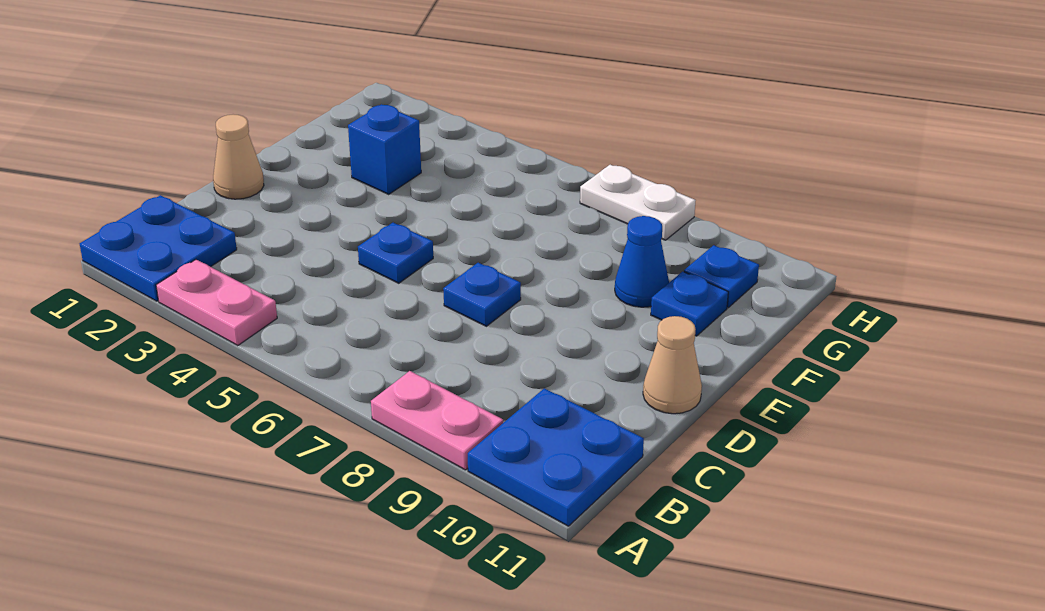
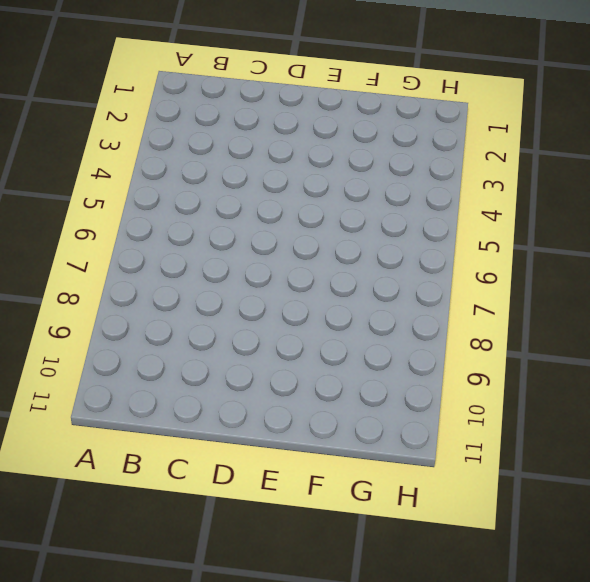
none -> blue plate A1:B2 level 1
none -> pink plate A3:A4 level 1
none -> pink plate A8:A9 level 1

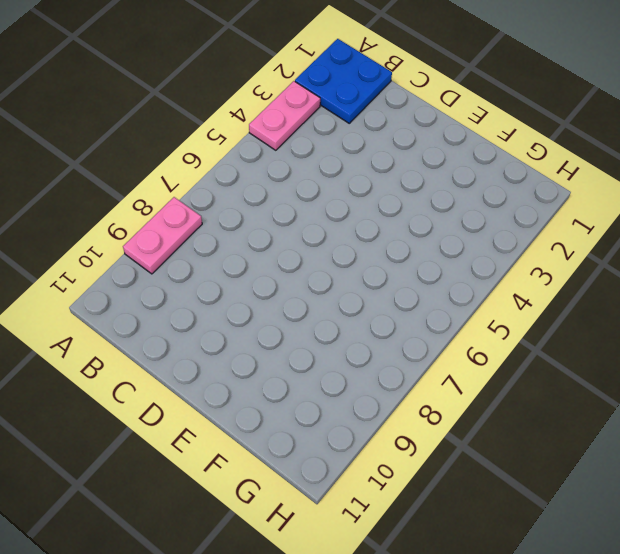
none -> blue plate A10:B11 level 1
none -> tan cone D1 level 1
none -> blue plate D5 level 1

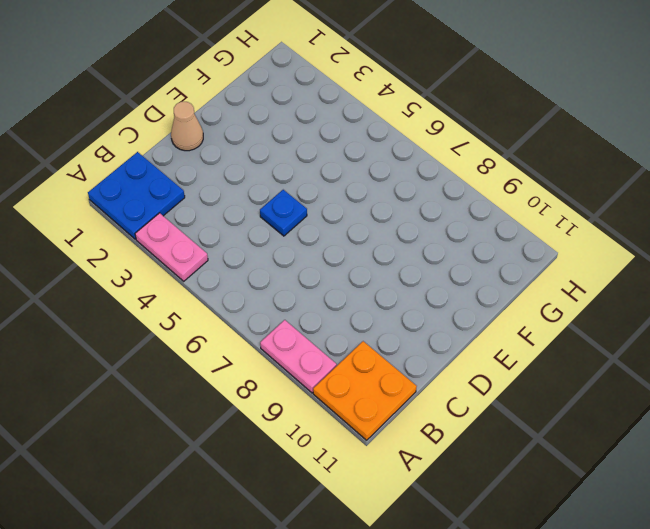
orange plate A10:B11 level 1 -> blue plate A10:B11 level 1
none -> blue plate D7 level 1
none -> tan cone D11 level 1
none -> blue brick F3 level 1

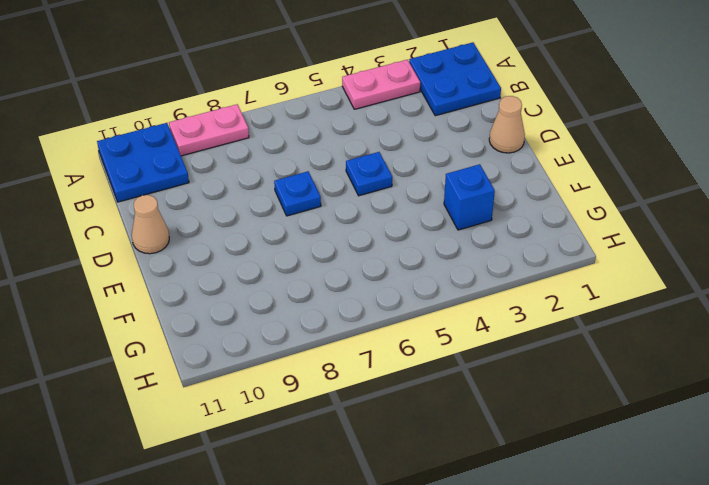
none -> blue cone F9 level 1
none -> blue plate F10 level 1
none -> blue plate G10 level 1

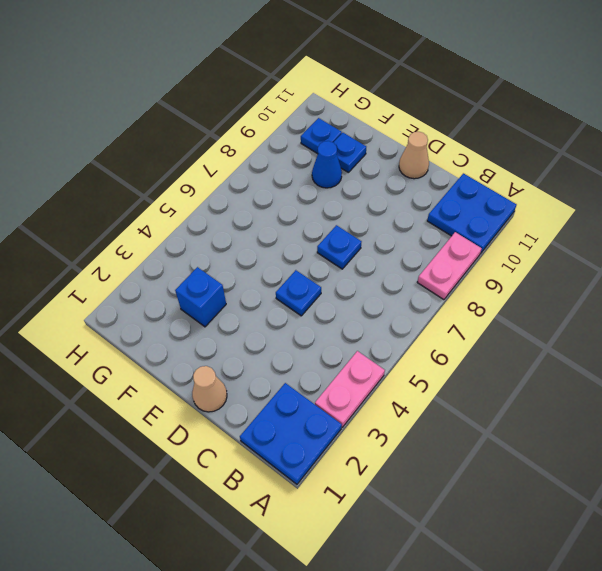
none -> white plate H7:H8 level 1

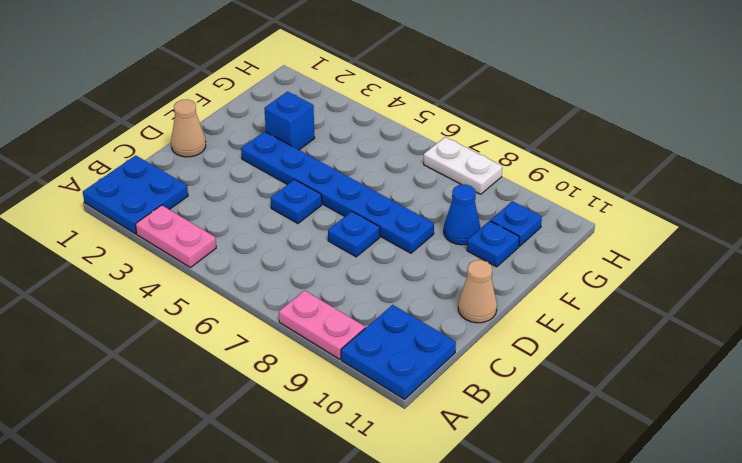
blue plate E3:E8 level 1 -> none

